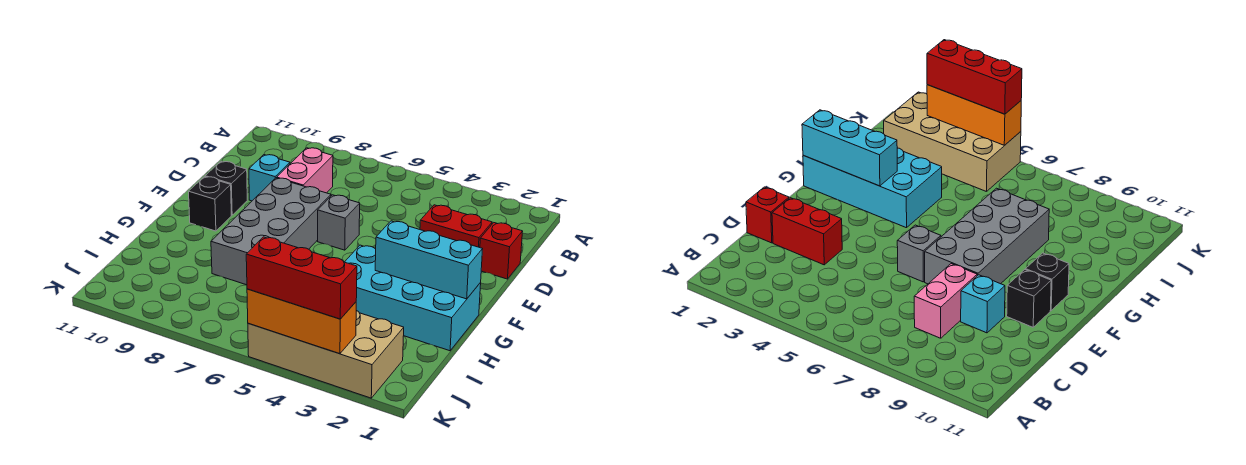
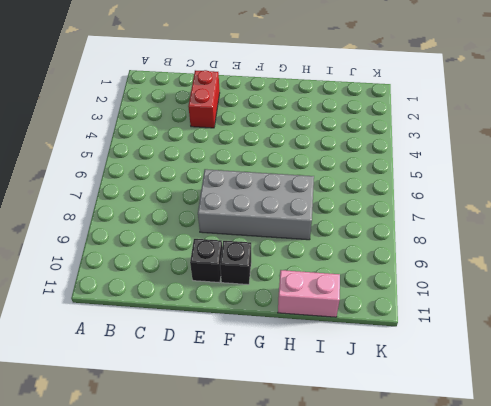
pink brick H11:I11 level 1 -> pink brick C8:D8 level 1
none -> red brick D1 level 1
none -> cyan brick D9 level 1
none -> grey brick E6 level 1

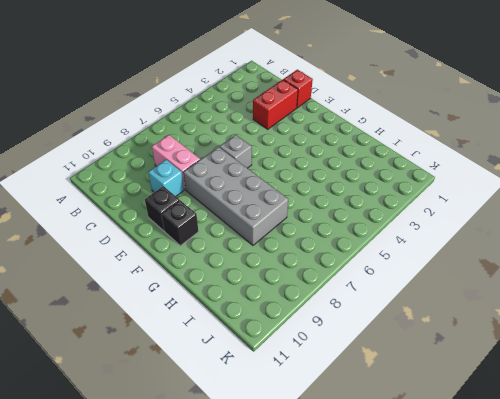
none -> cyan brick G1:H4 level 1
none -> tan brick J2:K5 level 1
none -> cyan brick G1:G3 level 2

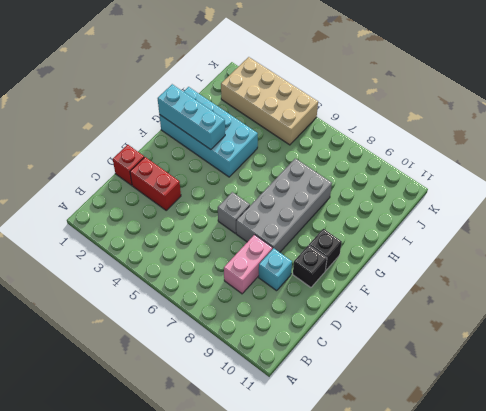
none -> orange brick K3:K5 level 2
none -> red brick K3:K5 level 3

